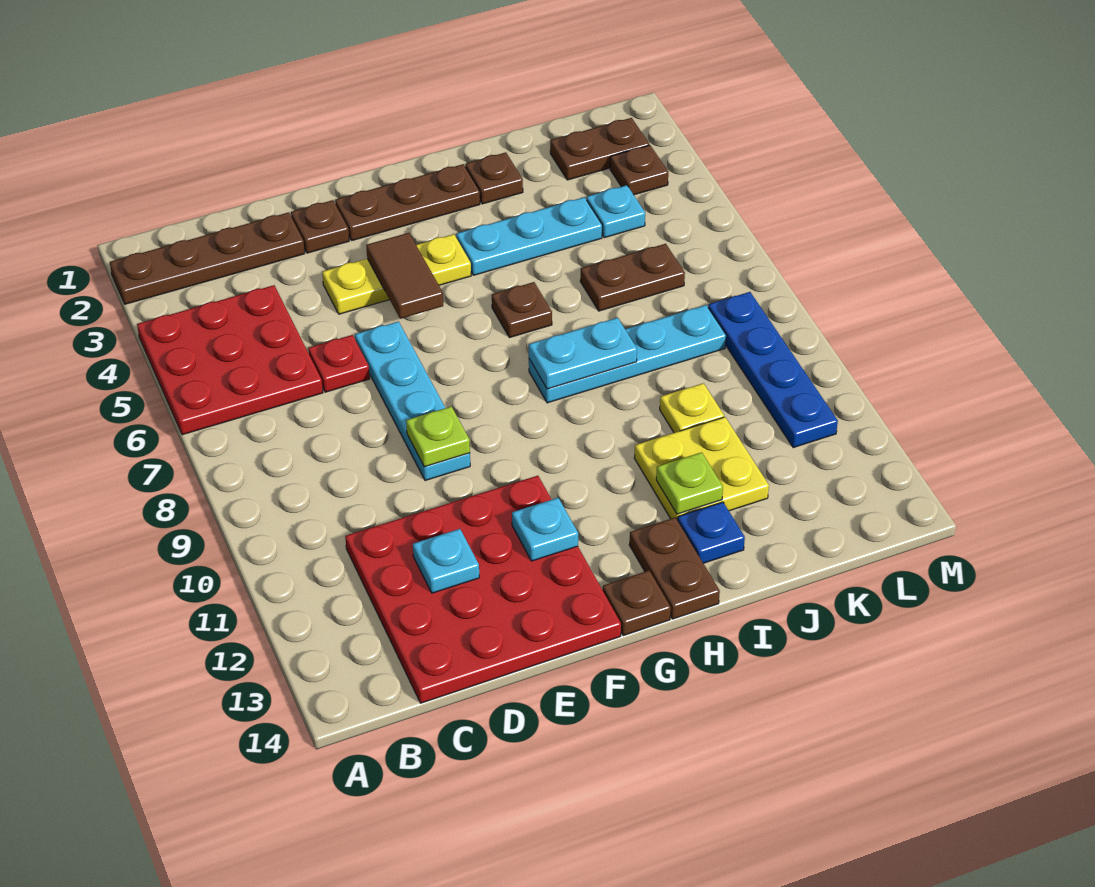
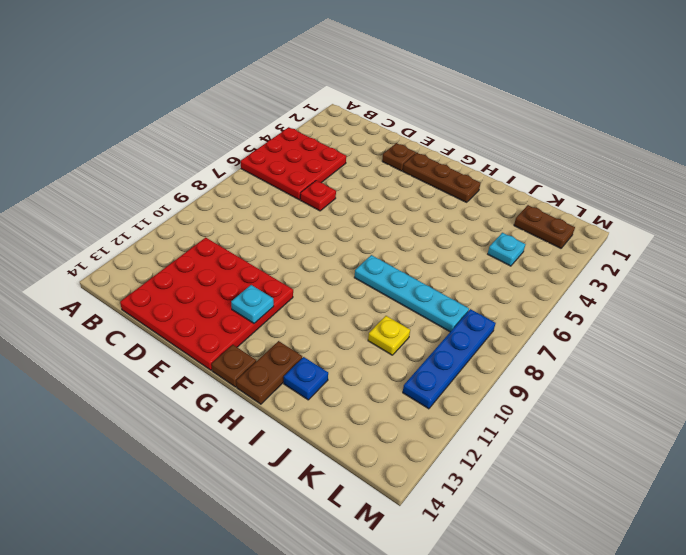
none -> brown plate A2:D2 level 1
none -> yellow plate E4:G4 level 1
none -> cyan plate E6:E9 level 1

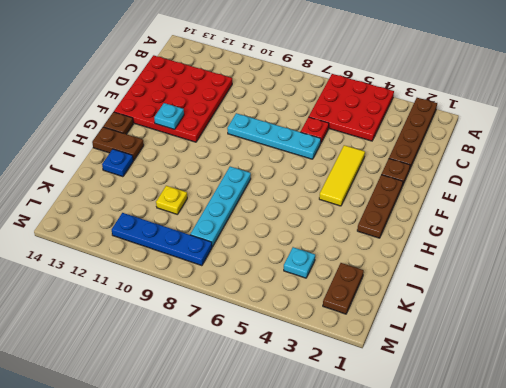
yellow tile E4:G4 level 1 -> yellow plate E4:G4 level 1
none -> cyan plate H4:J4 level 1
none -> brown plate H6 level 1
none -> brown plate I2 level 1

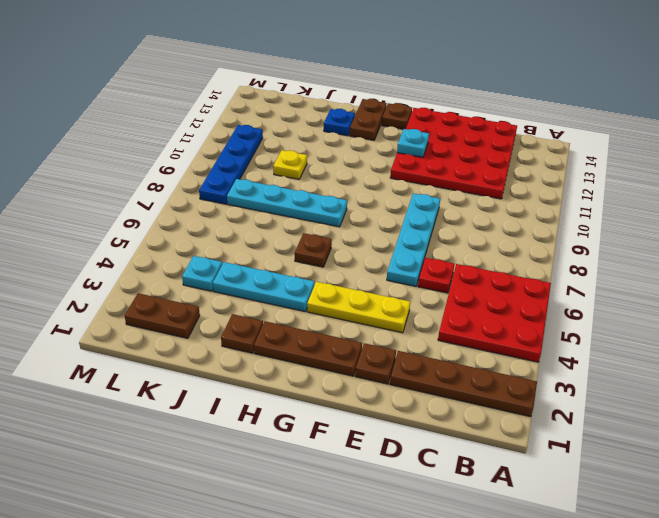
none -> yellow plate I11:J12 level 1
none -> brown plate J6:K6 level 1
none -> brown plate L3 level 1

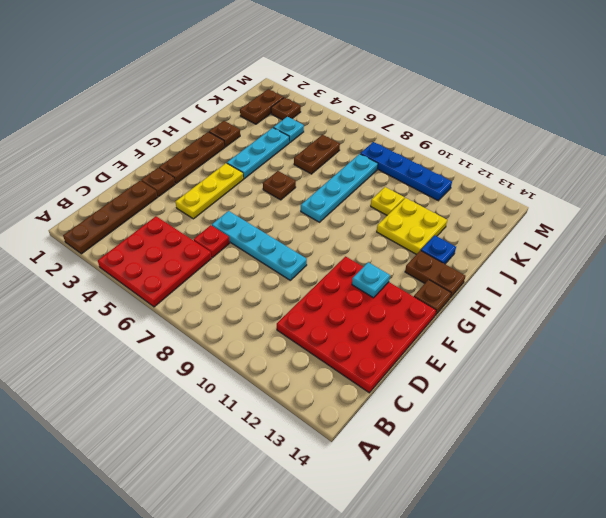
none -> cyan plate D12 level 2
none -> lime plate E9 level 2
none -> brown tile F4:F5 level 2

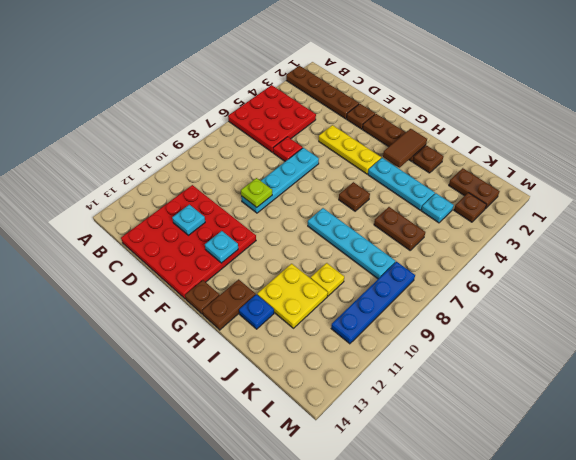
brown tile H2:H3 level 2 -> brown tile F4:F5 level 2
none -> cyan plate H8:I8 level 2
none -> lime plate I12 level 2

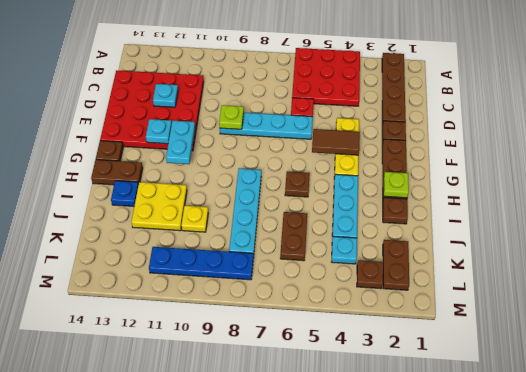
cyan plate F11:G11 level 2 -> cyan plate H8:I8 level 2
lime plate H2 level 2 -> lime plate I12 level 2

